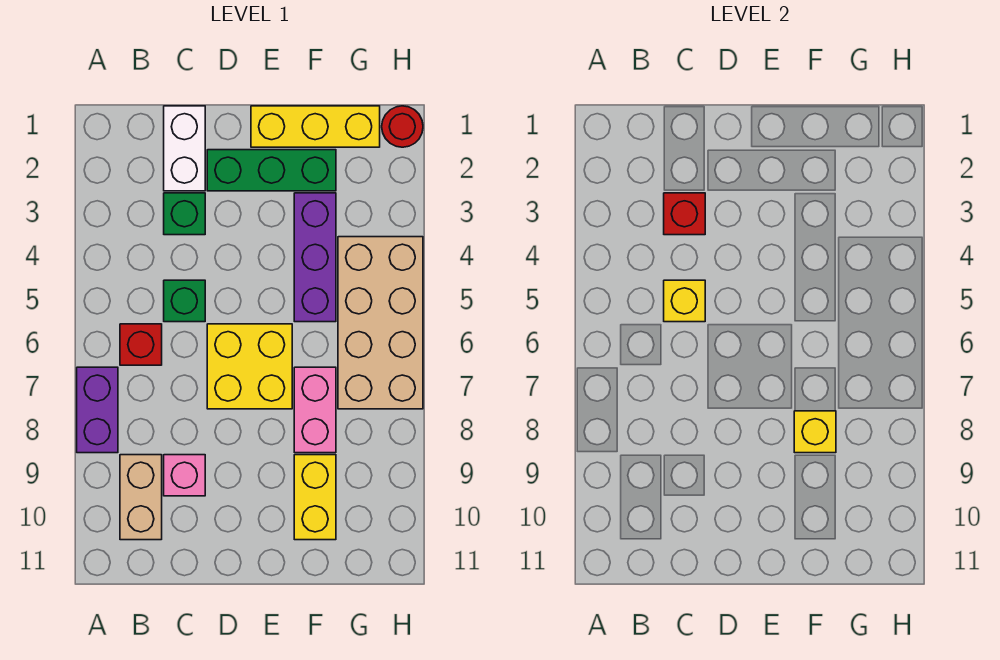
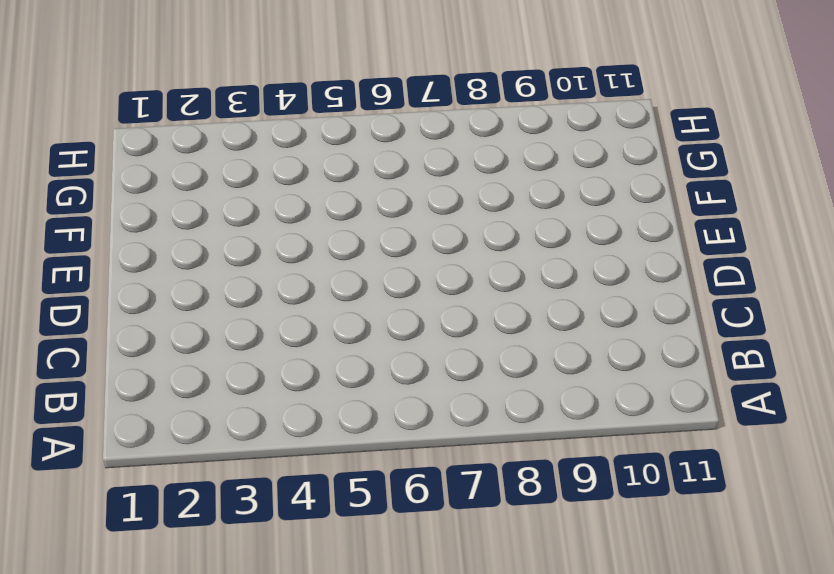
none -> purple brick A7:A8 level 1
none -> red brick B6 level 1
none -> tan brick B9:B10 level 1

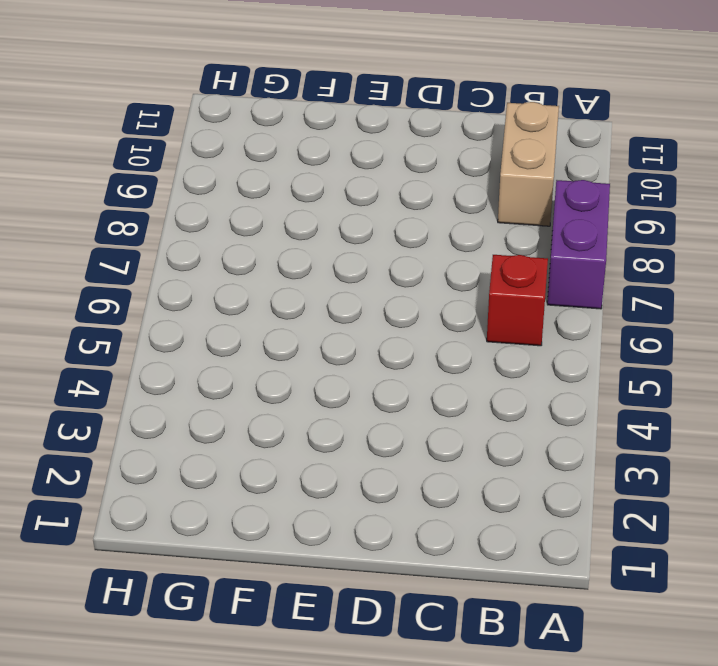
none -> white brick C1:C2 level 1
none -> green brick C3 level 1
none -> green brick C5 level 1

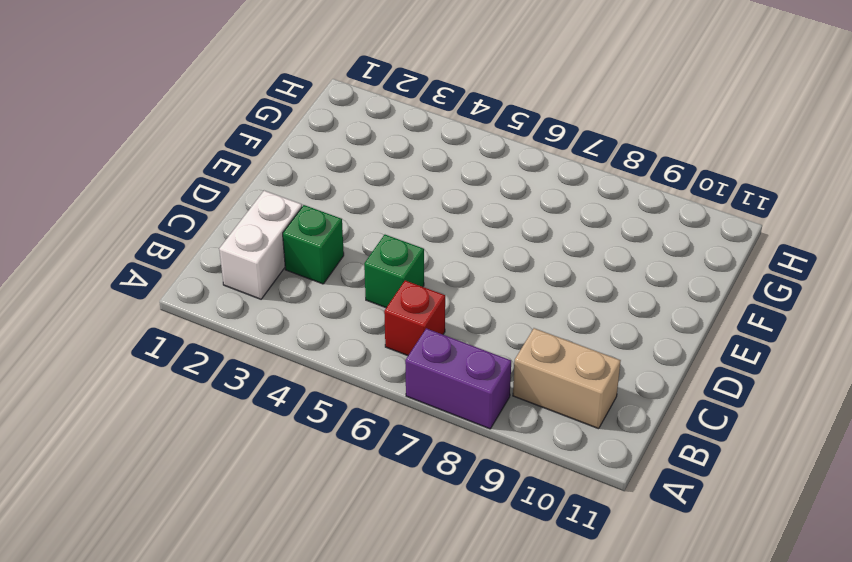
white brick B2:C2 level 1 -> white brick C1:C2 level 1
none -> pink brick C9 level 1
none -> green brick D2:F2 level 1
none -> yellow brick D6:E7 level 1

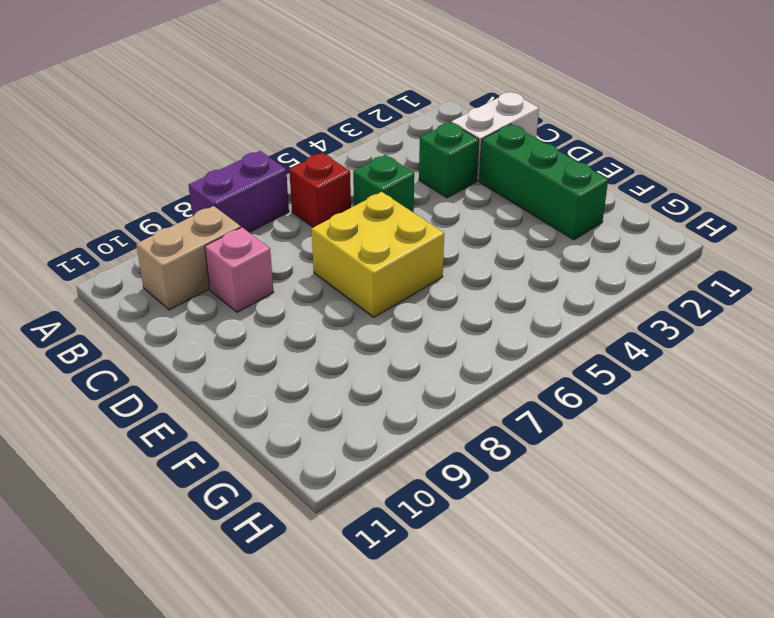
none -> yellow brick E1:G1 level 1
none -> purple brick F3:F5 level 1
none -> pink brick F7:F8 level 1

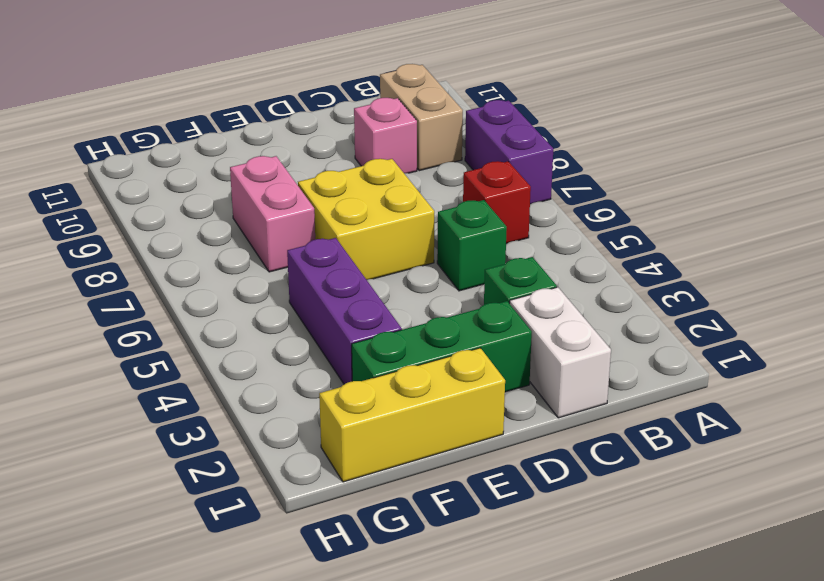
none -> yellow brick F9:F10 level 1
none -> tan brick G4:H7 level 1
none -> red round brick H1 level 1

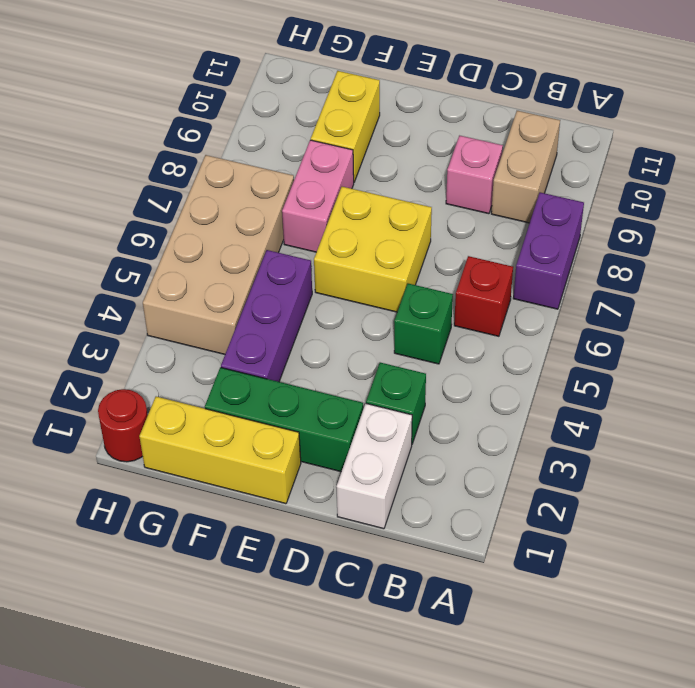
none -> red brick C3 level 2
none -> yellow brick C5 level 2
none -> yellow brick F8 level 2

